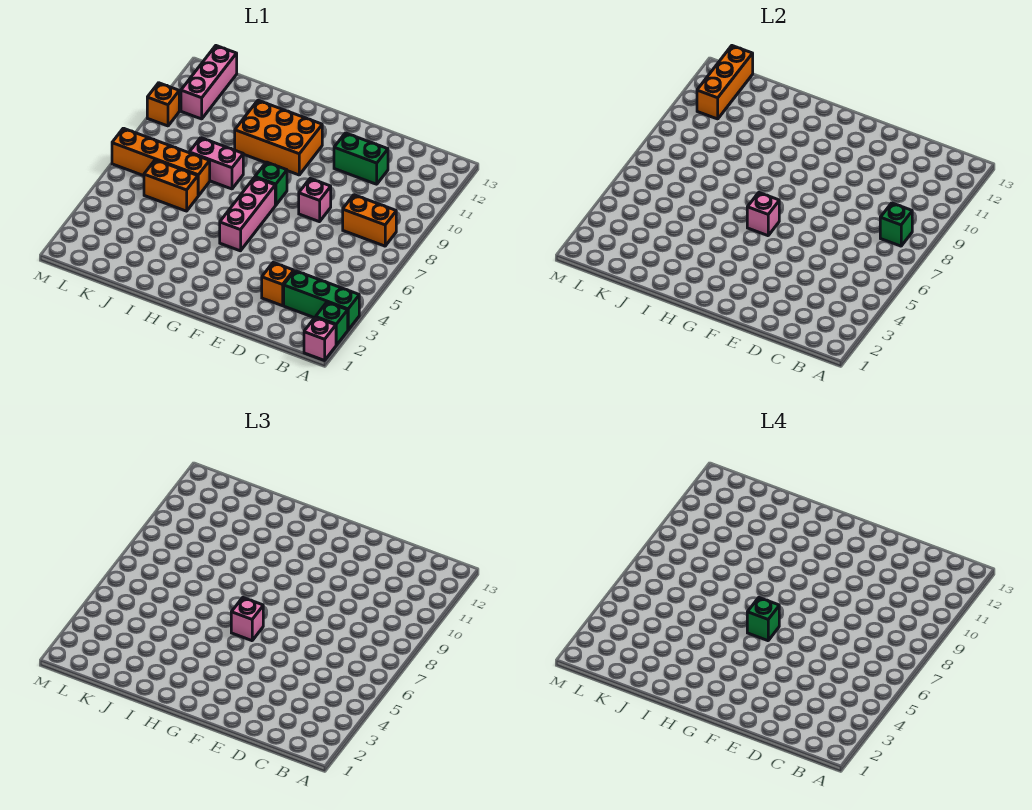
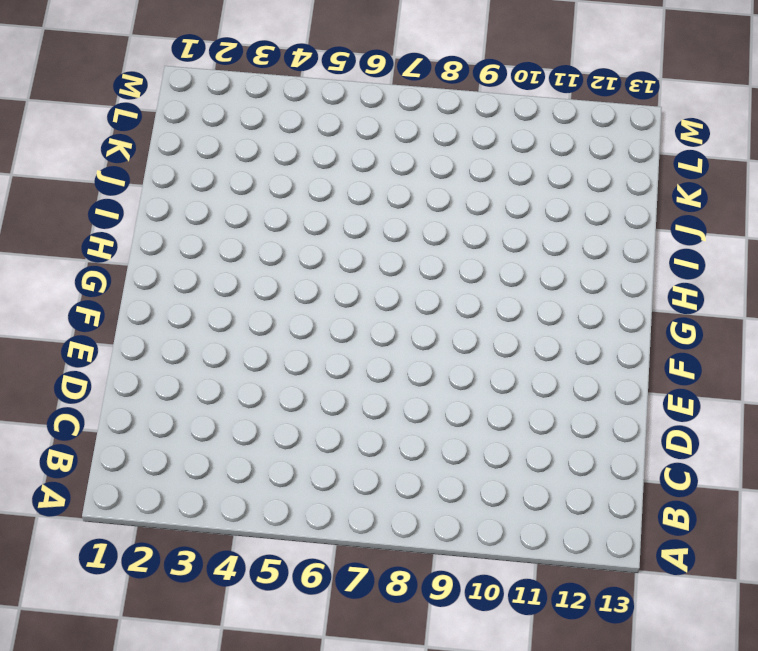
none -> pink brick A1 level 1
none -> green brick A2 level 1
none -> green brick A3:C3 level 1

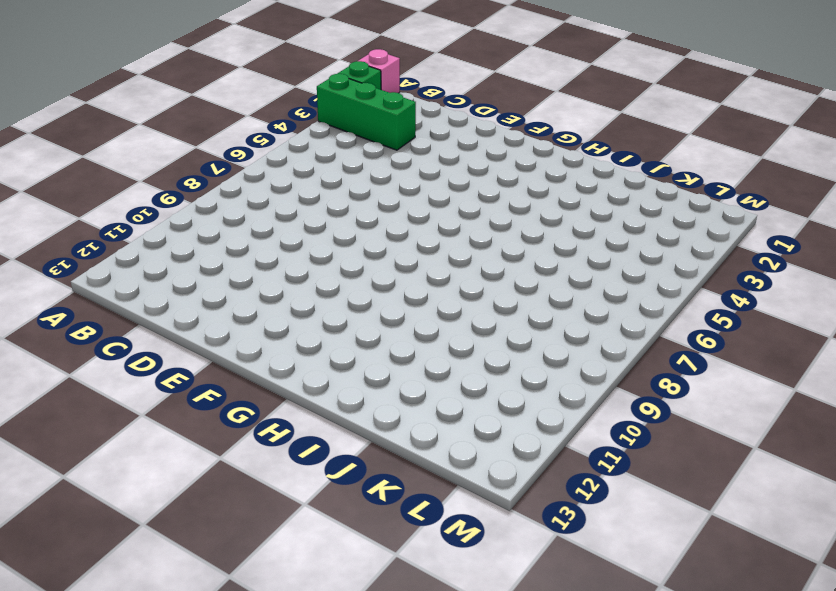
none -> orange brick B8:C8 level 1
none -> orange brick D3 level 1
none -> green brick D11:E11 level 1

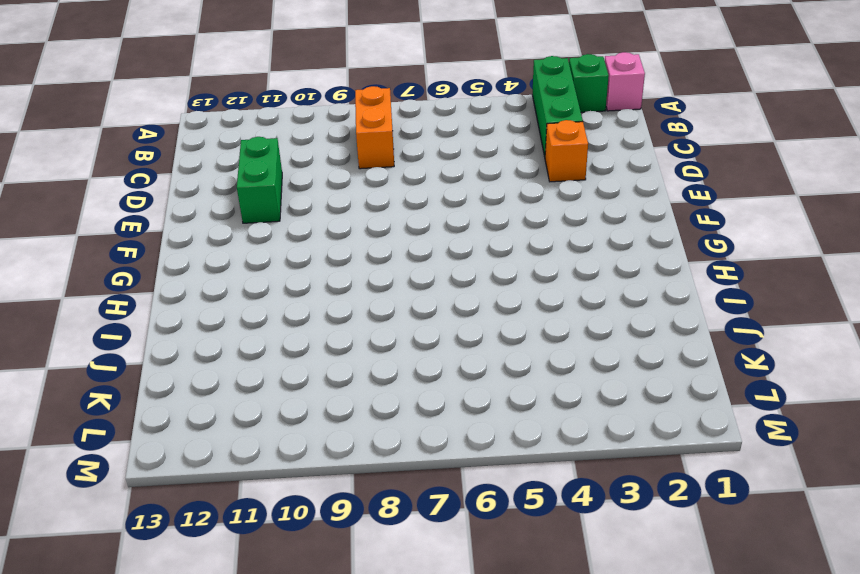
none -> pink brick E8 level 1
none -> pink brick G5:G7 level 1
none -> green brick G8 level 1

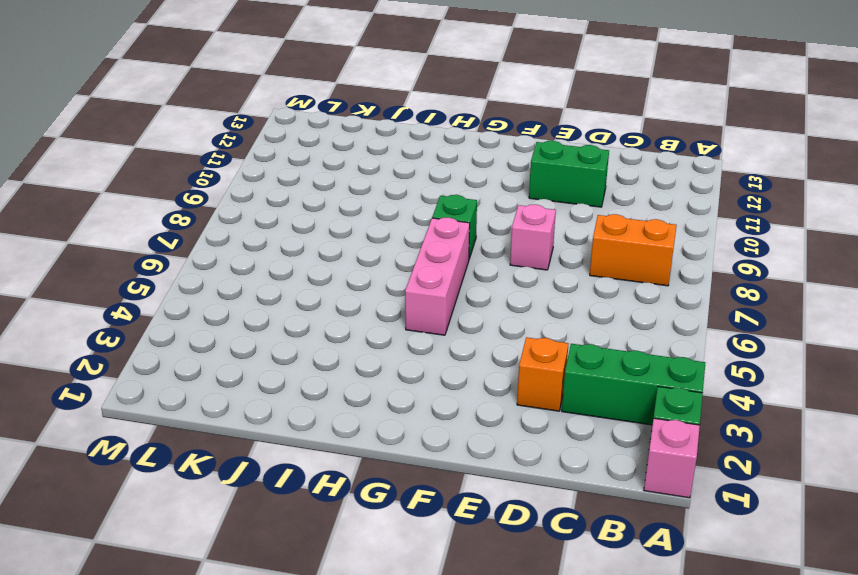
none -> orange brick G10:I11 level 1
none -> pink brick I8:J8 level 1
none -> orange brick J6:K6 level 1

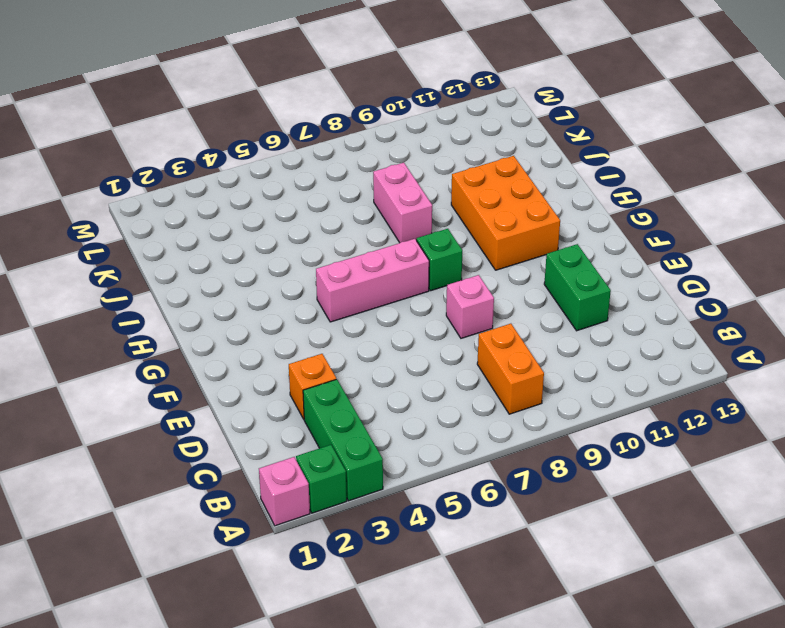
none -> orange brick J6:K6 level 1
none -> orange brick J7:M7 level 1
none -> pink brick L11:L13 level 1

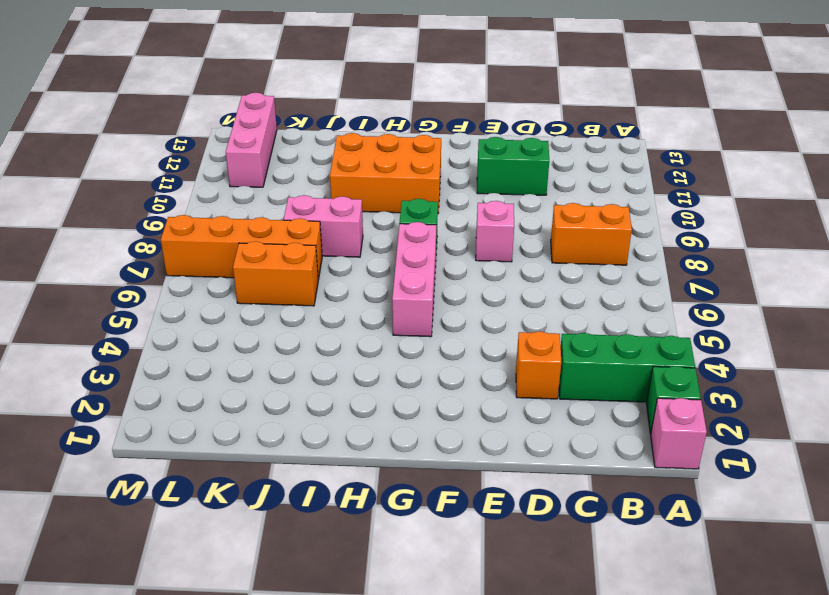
none -> orange brick M10 level 1
none -> green brick B8 level 2
none -> pink brick G6 level 2

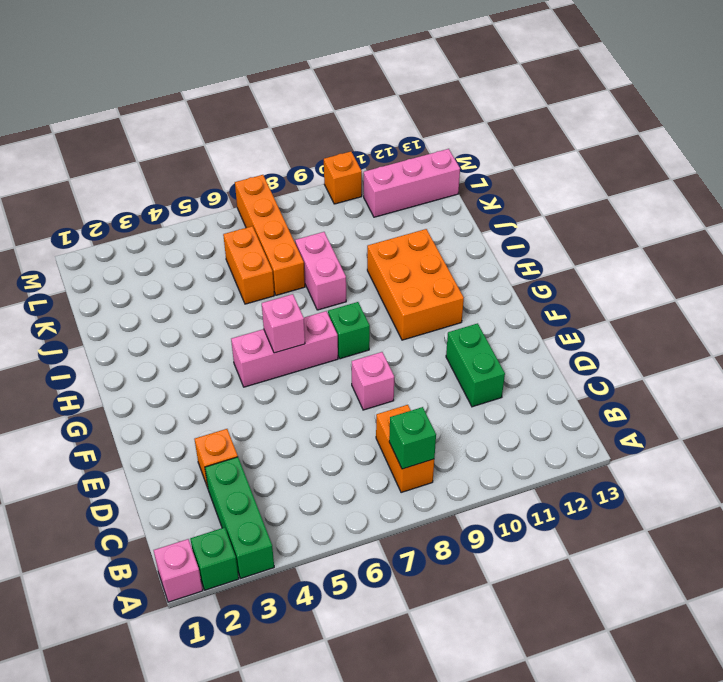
none -> orange brick L11:L13 level 2
none -> pink brick G6 level 3
none -> green brick G6 level 4

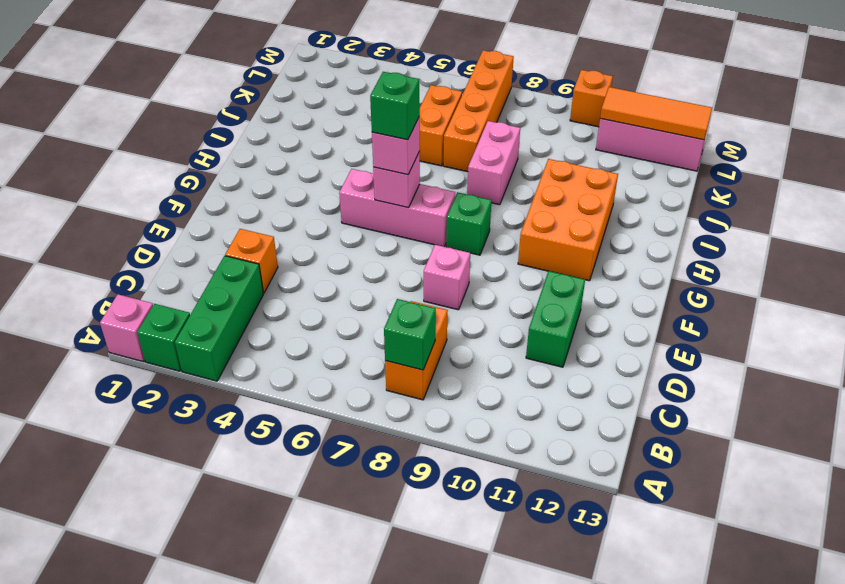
orange tile L11:L13 level 2 -> orange brick L11:L13 level 2

